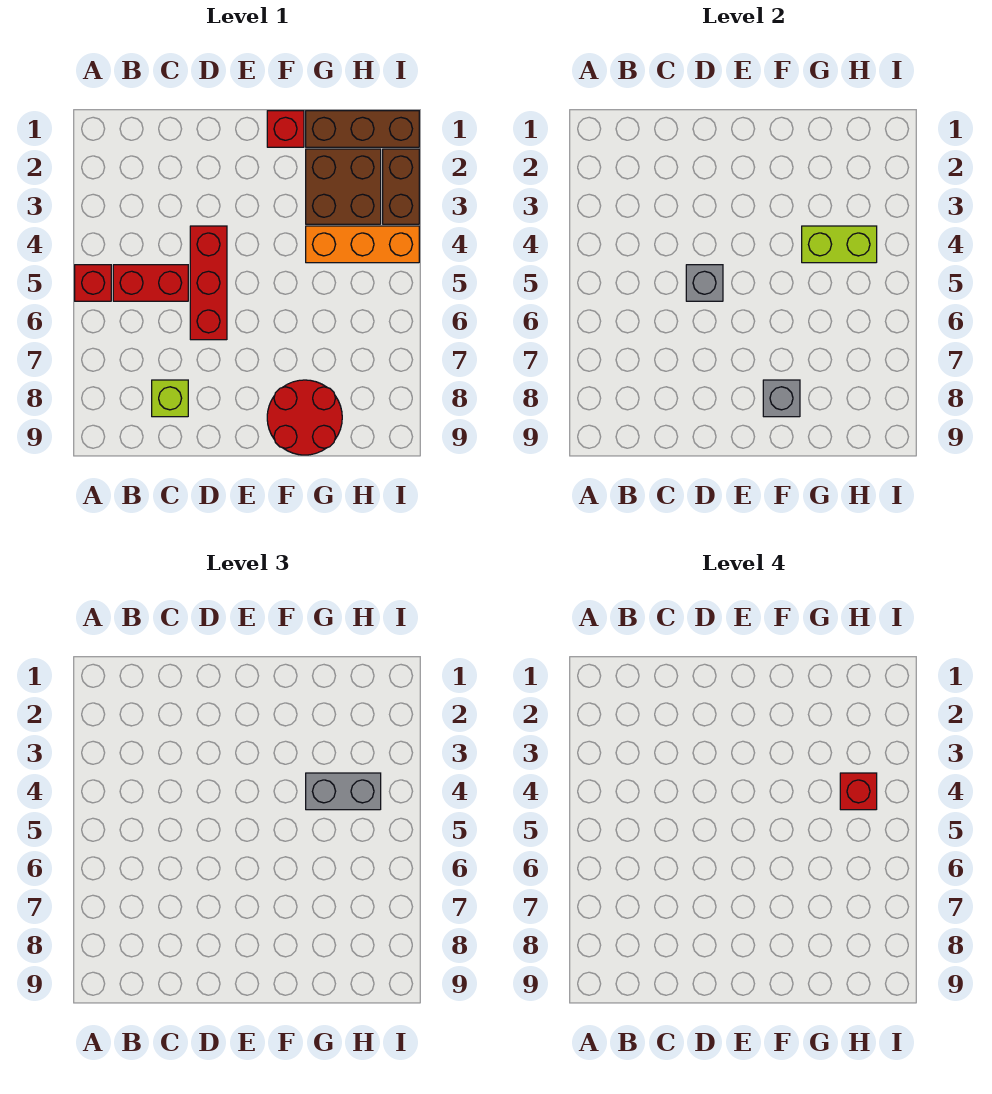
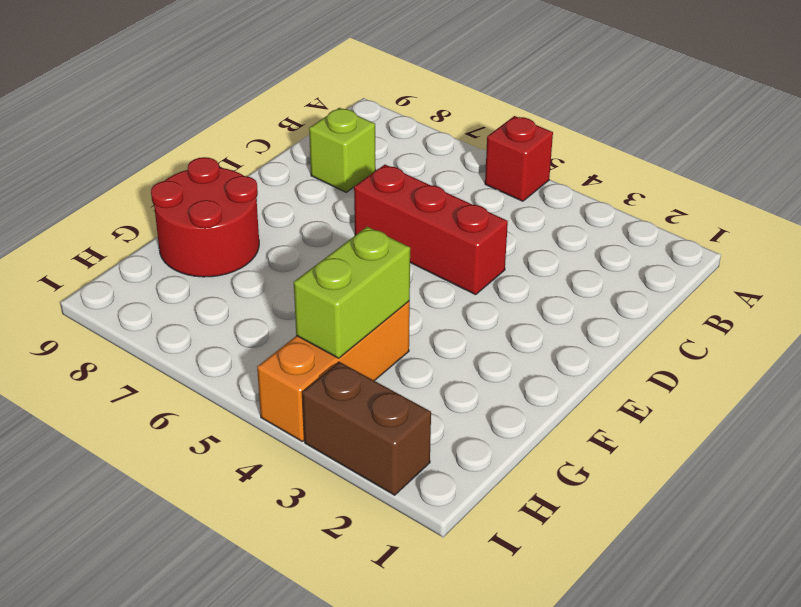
none -> red brick B5:C5 level 1
none -> red brick F1 level 1
none -> brown brick G1:I1 level 1

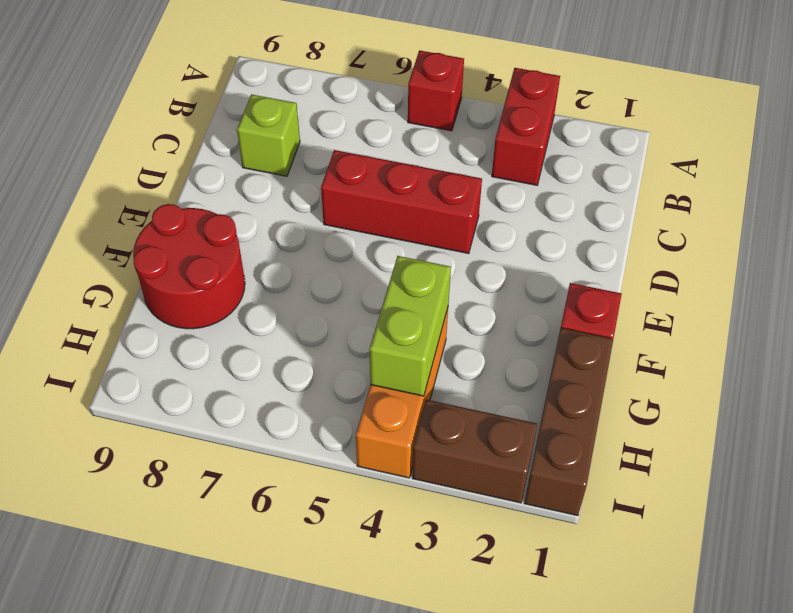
red brick A3:B3 level 1 -> red brick B5:C5 level 1
none -> brown brick G2:H3 level 1
none -> grey brick D5 level 2
none -> grey brick F8 level 2

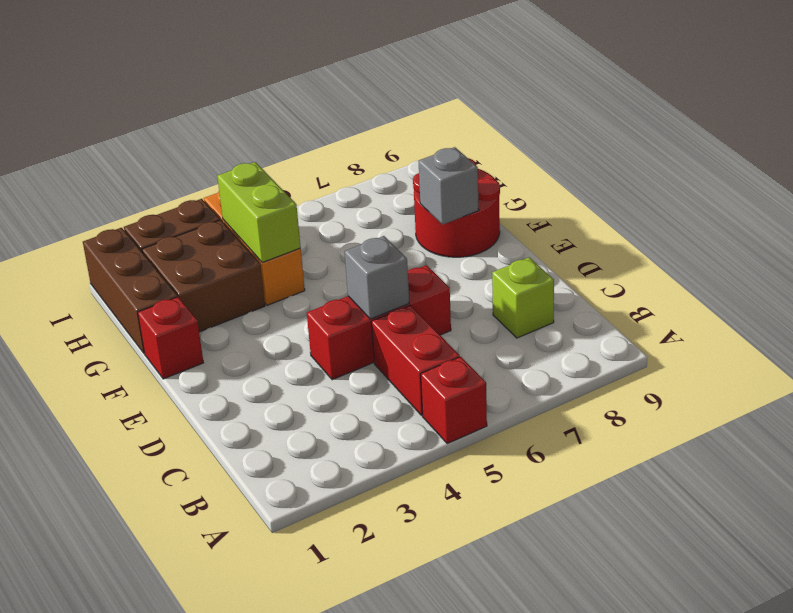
none -> grey brick G4:H4 level 3
none -> red brick H4 level 4

